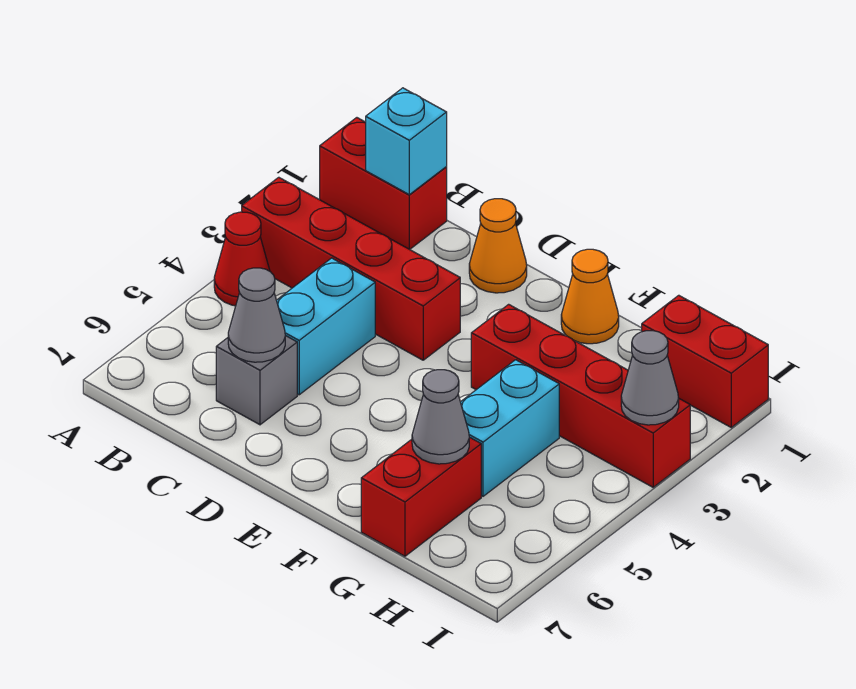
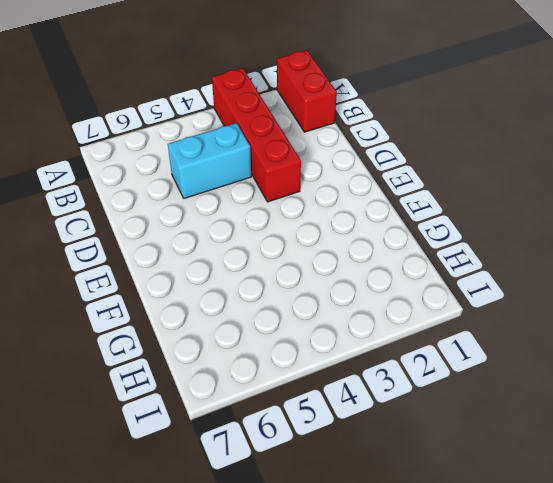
none -> red cone A4 level 1
none -> grey brick C6 level 1
none -> orange cone D1 level 1

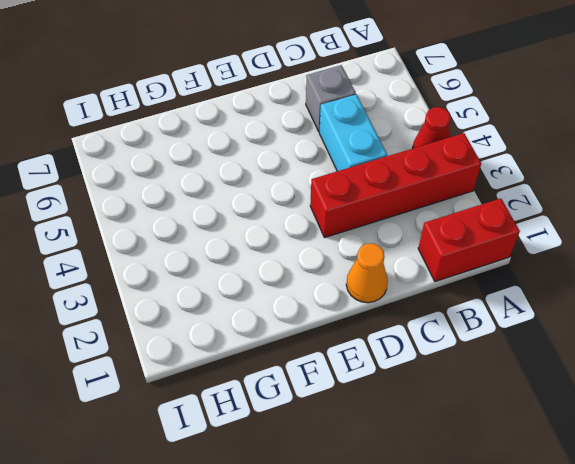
none -> orange cone F1 level 1
none -> red brick F3:I3 level 1
none -> cyan brick G4:G5 level 1

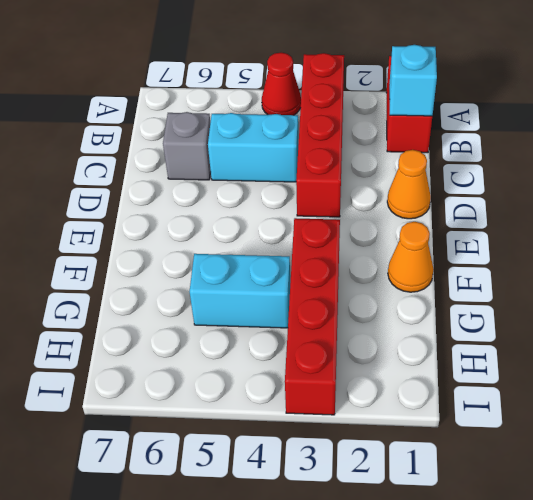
none -> red brick G6:G7 level 1
none -> red brick H1:I1 level 1
none -> grey cone C6 level 2

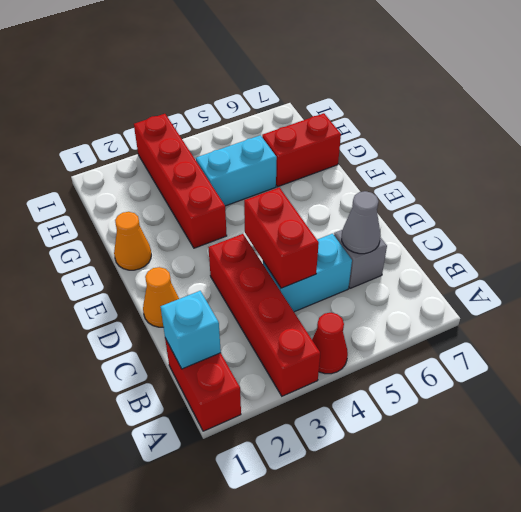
red brick C4:D4 level 2 -> red brick H1:I1 level 1
none -> grey cone G6 level 2
none -> grey cone I3 level 2

